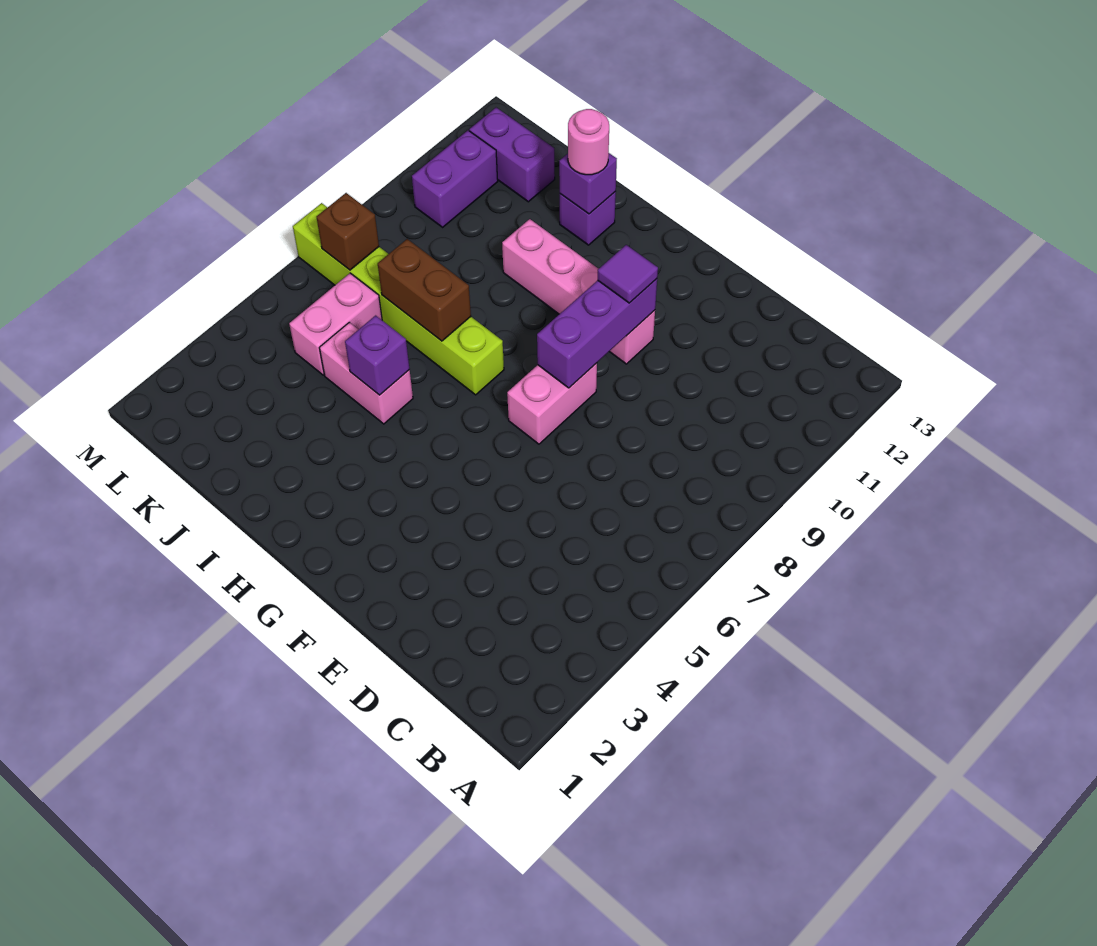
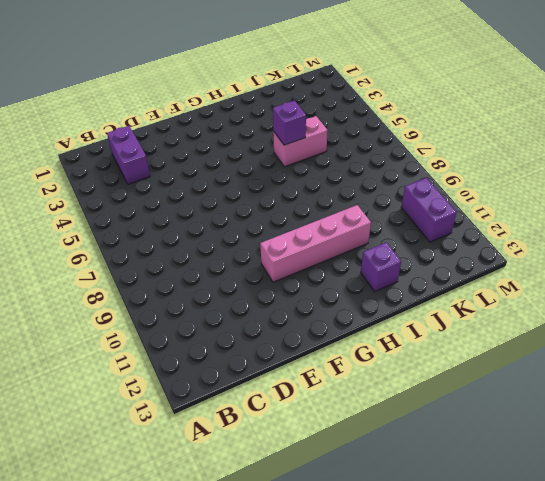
purple brick C2:C3 level 1 -> purple brick K12:L12 level 1
none -> pink brick F7:F8 level 1
none -> lime brick H7:M7 level 1
none -> pink brick K5:K6 level 1

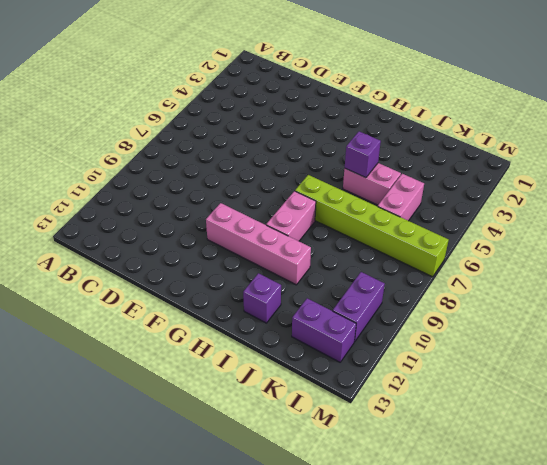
pink brick H8:H9 level 1 -> pink brick F7:F8 level 1
none -> purple brick F8:F10 level 2
none -> brown brick I7:J7 level 2
none -> purple brick I12 level 2

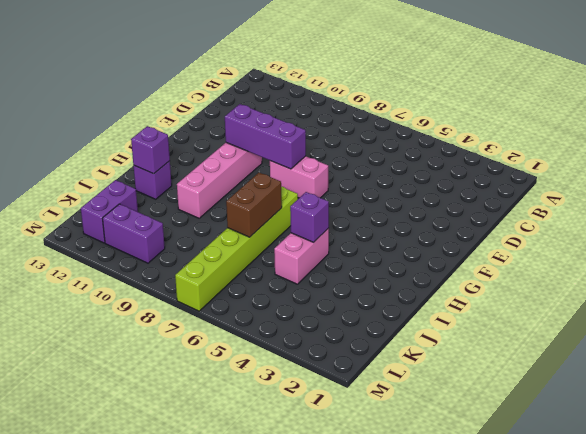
none -> pink brick K5:K6 level 1
none -> brown brick L7 level 2
none -> purple tile F10 level 3

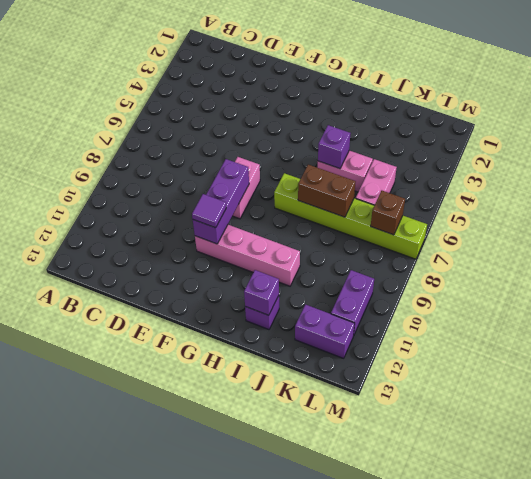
none -> pink round brick I12 level 3

